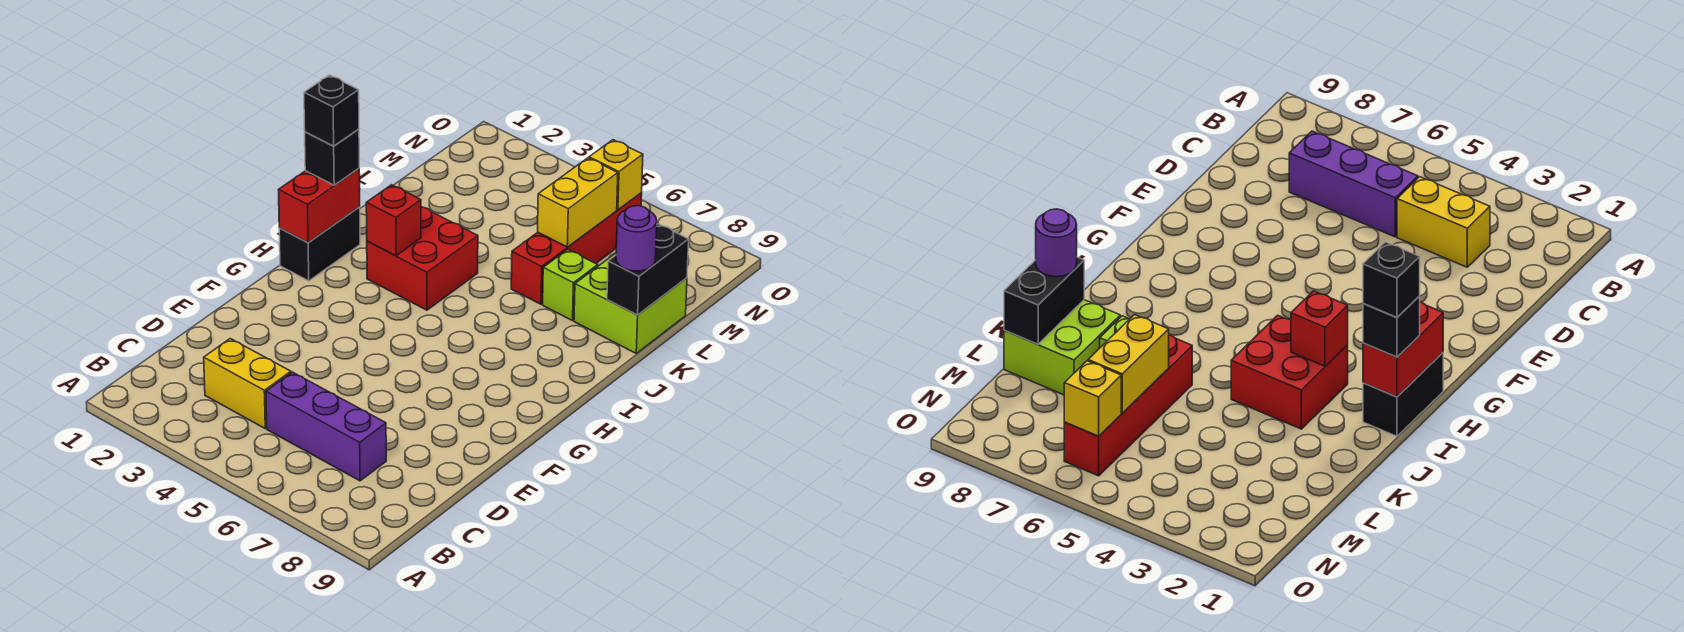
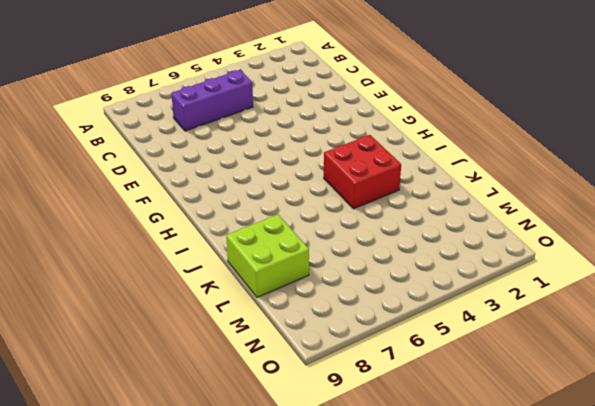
none -> yellow brick C3:C4 level 1
none -> black brick H1:I1 level 1
none -> red brick K6:N6 level 1

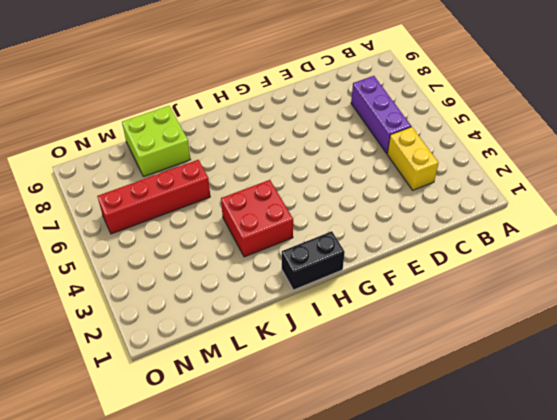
none -> lime brick K7 level 1
none -> red brick H1:I1 level 2
none -> red brick I3 level 2

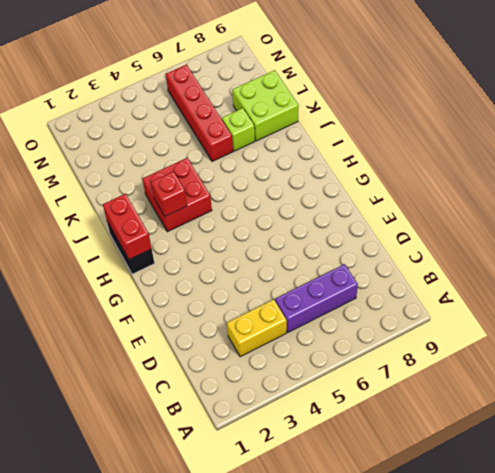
none -> black brick K9:L9 level 2
none -> yellow brick L6:M6 level 2
none -> yellow brick N6 level 2

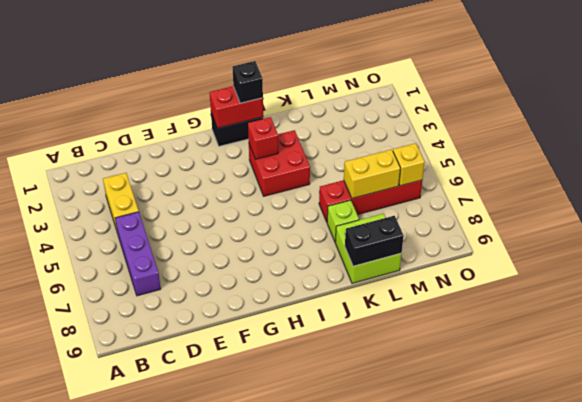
none -> purple round brick K9 level 3
none -> black brick I1 level 4

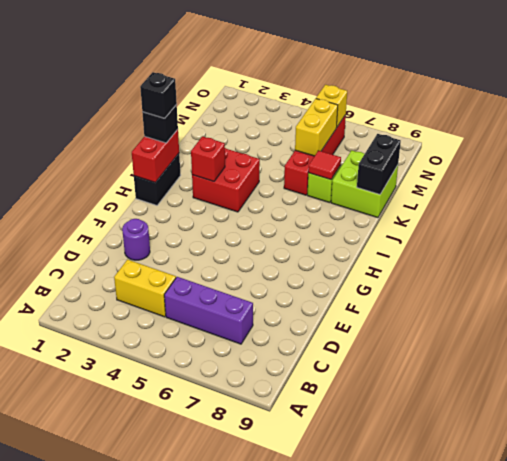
purple round brick E2 level 1 -> purple round brick K9 level 3
red tile K7 level 2 -> none

